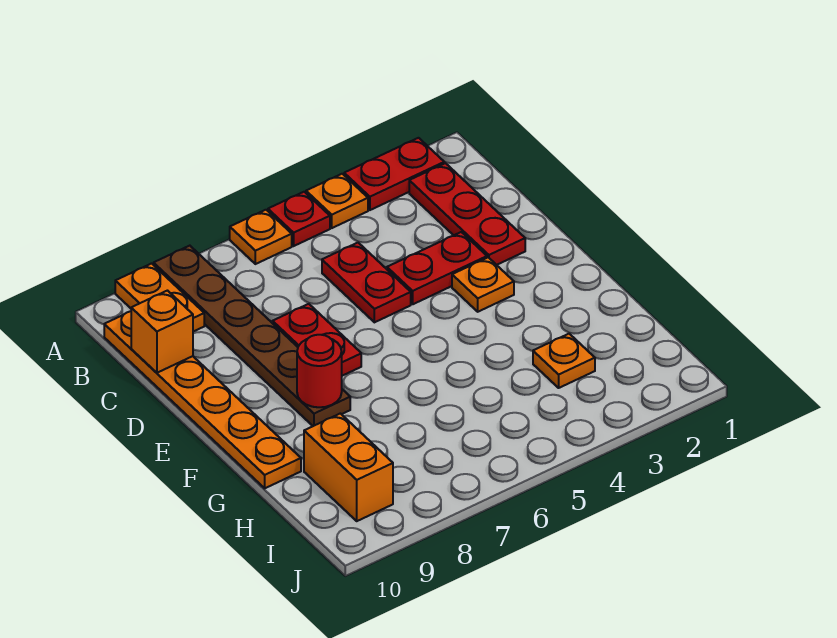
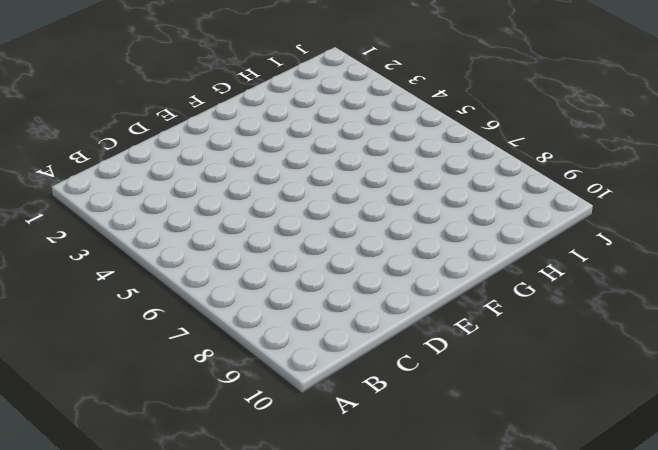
none -> red plate A2:A3 level 1
none -> orange plate A4 level 1
none -> red plate A5 level 1

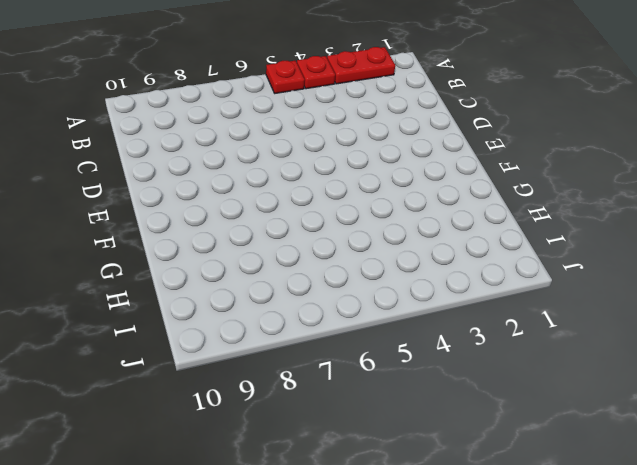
red plate A4 level 1 -> orange plate A4 level 1
none -> orange plate A6 level 1
none -> brown plate A8:F8 level 1
none -> orange plate A9:B9 level 1

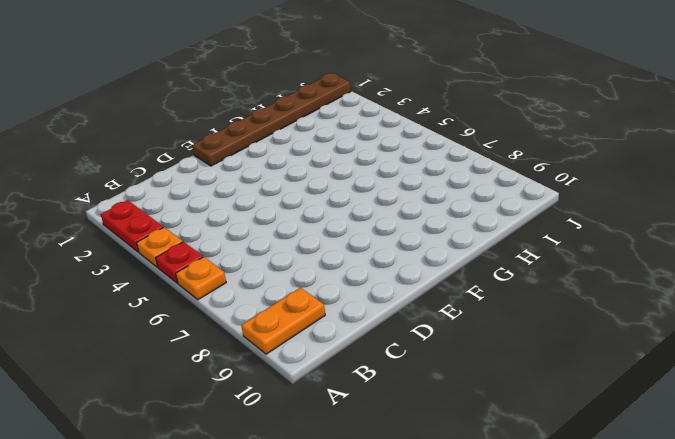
brown plate E1:J1 level 1 -> brown plate A8:F8 level 1
none -> red plate B2:D2 level 1
none -> orange plate B10:G10 level 1
none -> red plate C5:D5 level 1

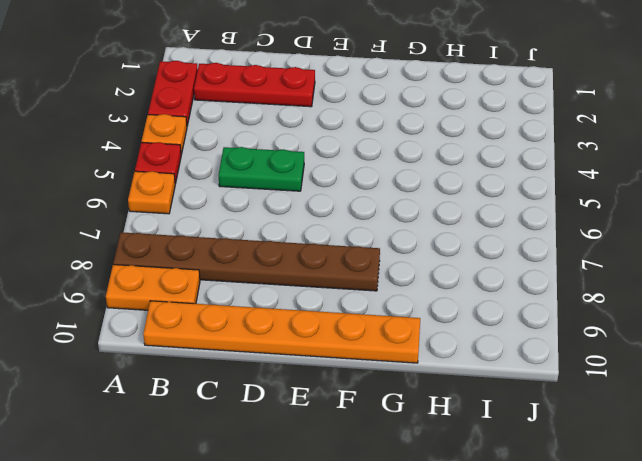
green plate C5:D5 level 1 -> red plate C5:D5 level 1
none -> red plate D3:D4 level 1
none -> red plate D7:E7 level 1
none -> orange plate E3 level 1

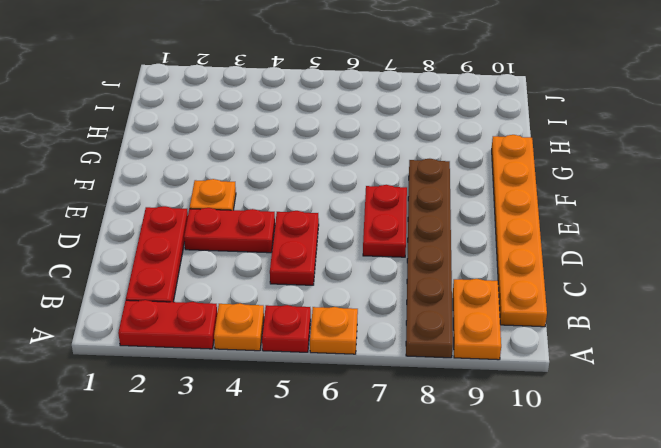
none -> orange plate H3 level 1
none -> orange brick H9:I9 level 1
none -> orange brick C10 level 2

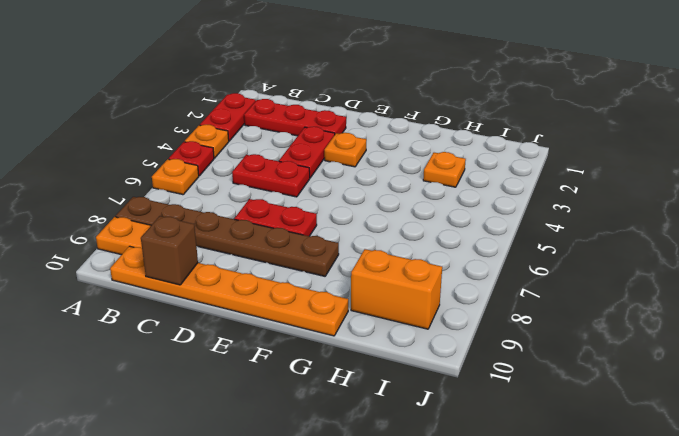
brown brick C10 level 2 -> orange brick C10 level 2
none -> red round brick F8 level 2

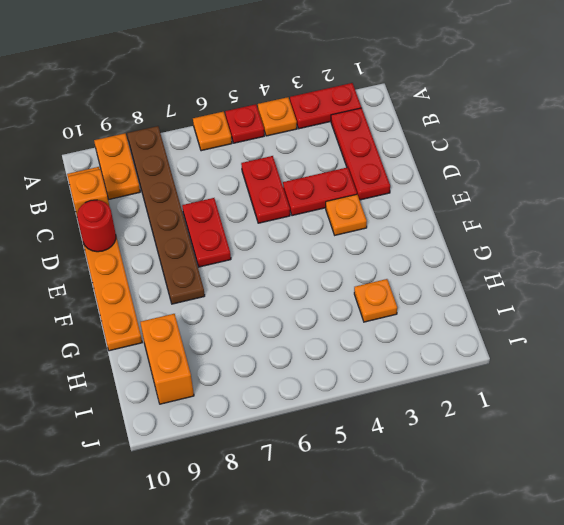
red round brick D10 level 2 -> red round brick F8 level 2

